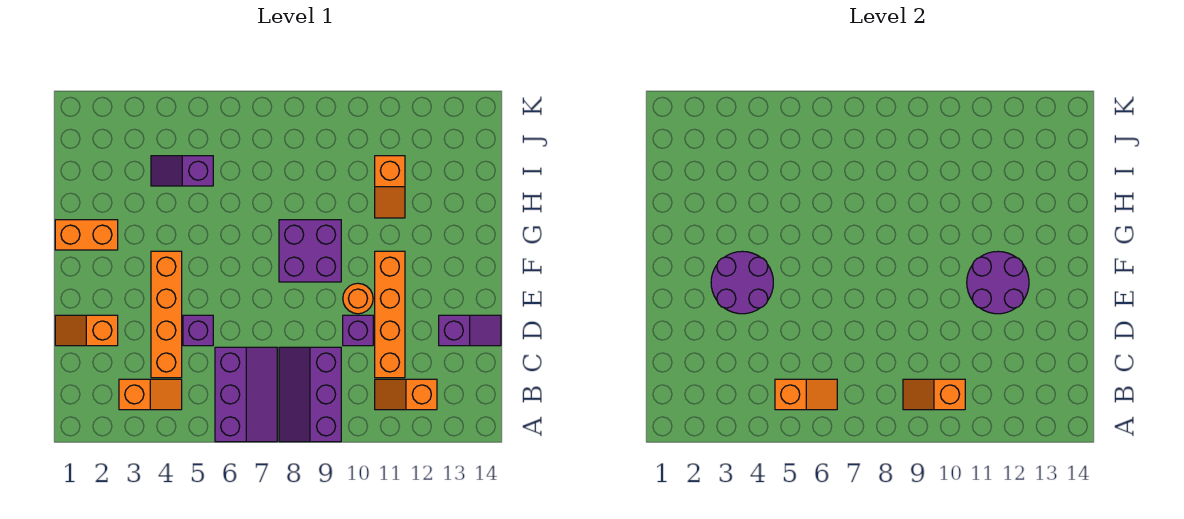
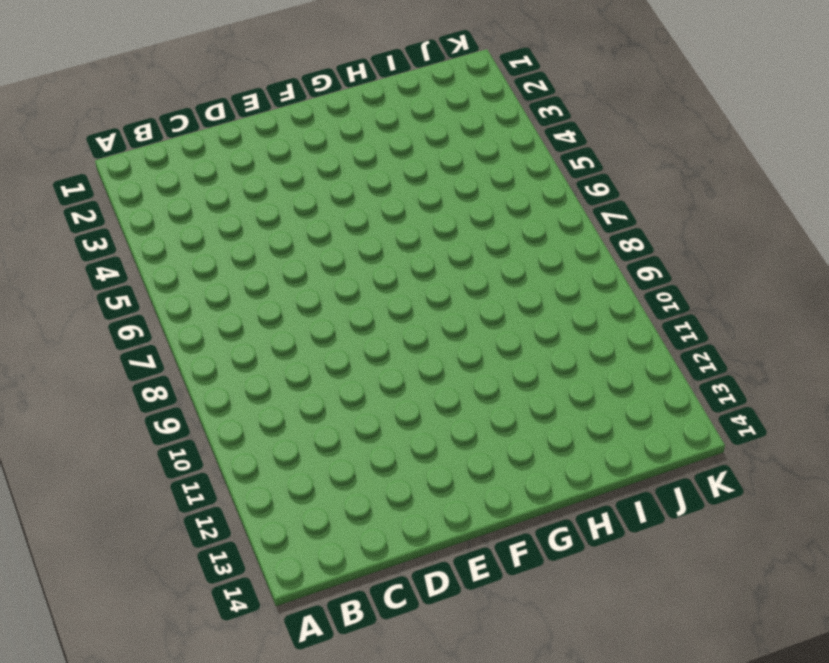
none -> purple slope A6:C7 level 1 top 6
none -> purple slope A8:C9 level 1 top 9
none -> orange slope B3:B4 level 1 top 3

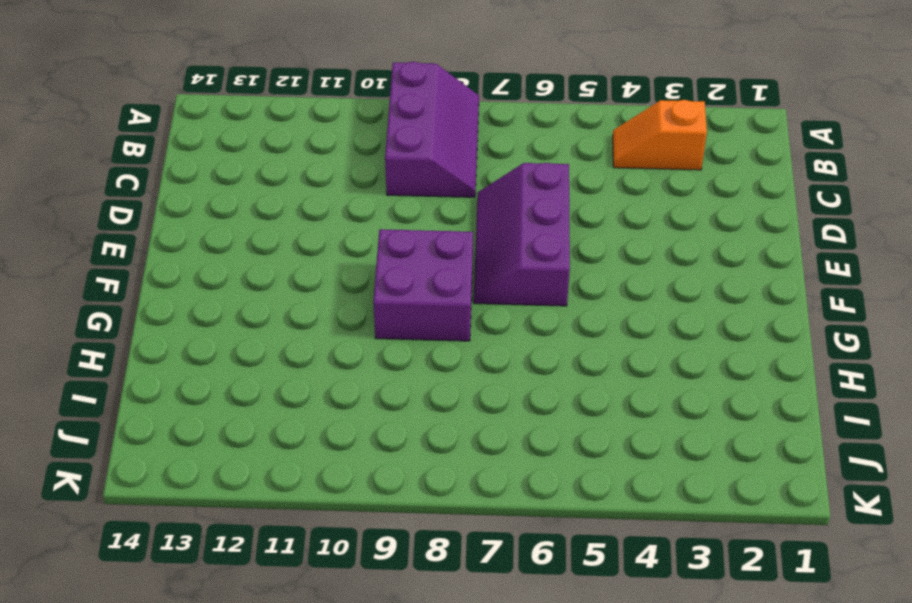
purple slope D6:F7 level 1 top 6 -> purple slope A6:C7 level 1 top 6
none -> orange slope B11:B12 level 1 top 12
none -> orange brick C4:F4 level 1
none -> orange brick C11:F11 level 1

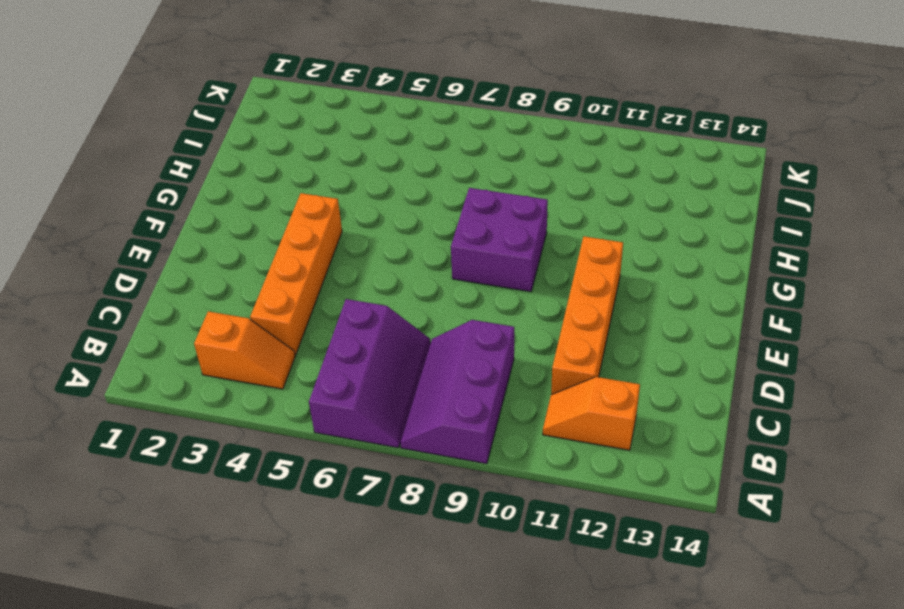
none -> orange slope D1:D2 level 1 top 2
none -> purple brick D5 level 1
none -> purple brick D10 level 1

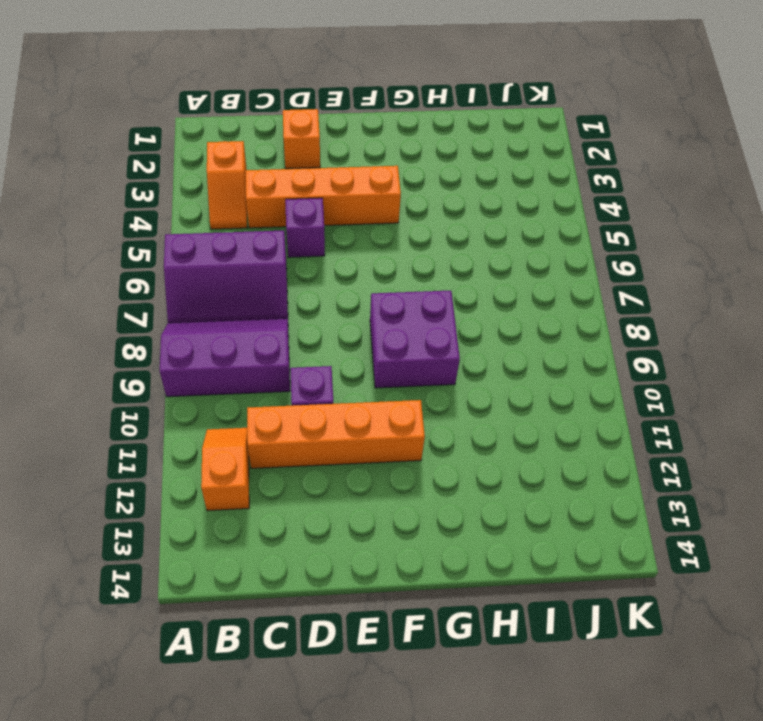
none -> purple slope D13:D14 level 1 top 13
none -> orange round brick E10 level 1
none -> orange brick G1:G2 level 1

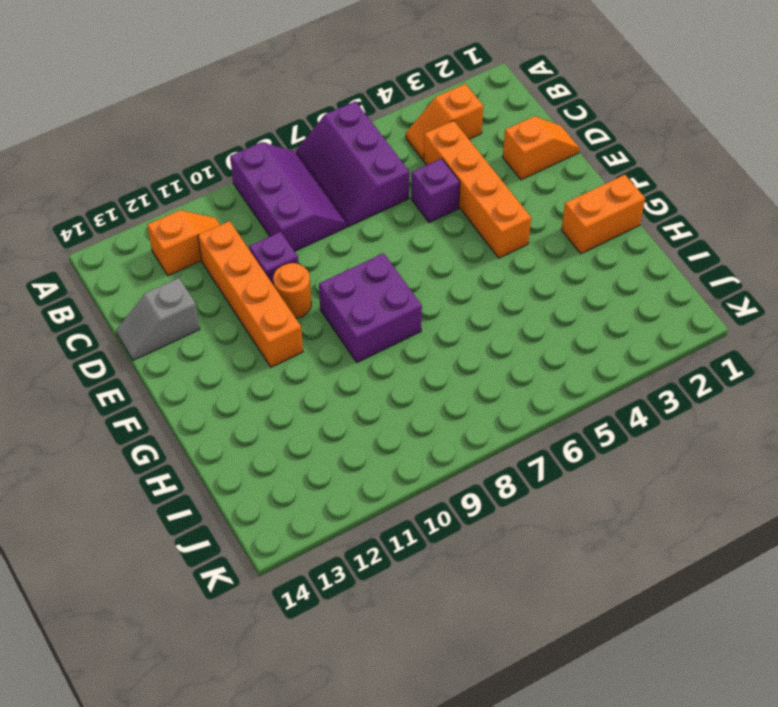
grey slope D13:D14 level 1 top 13 -> purple slope D13:D14 level 1 top 13
none -> orange slope H11:I11 level 1 top I
none -> purple slope I4:I5 level 1 top 5
none -> orange slope B5:B6 level 2 top 5

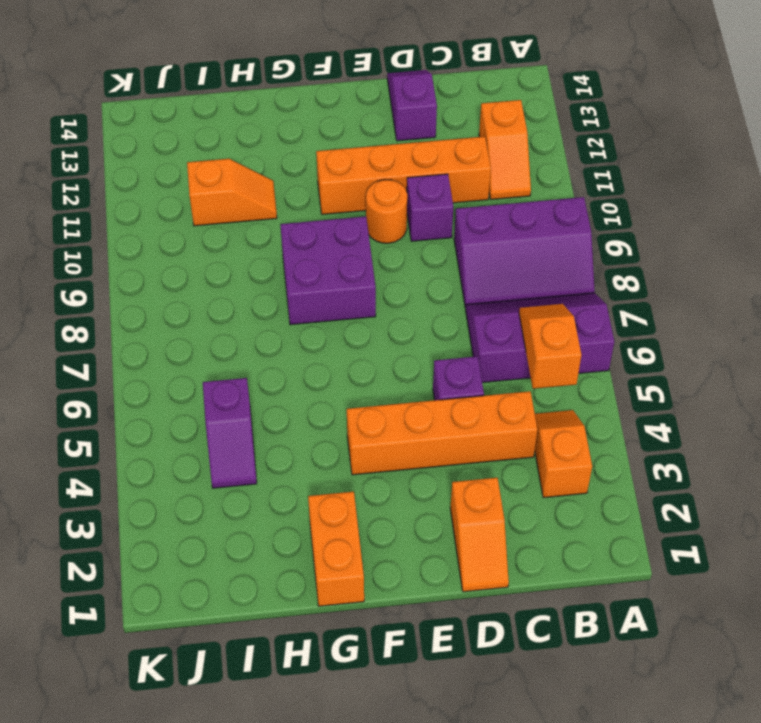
none -> orange slope B9:B10 level 2 top 10
none -> purple round brick E3:F4 level 2
none -> purple round brick E11:F12 level 2

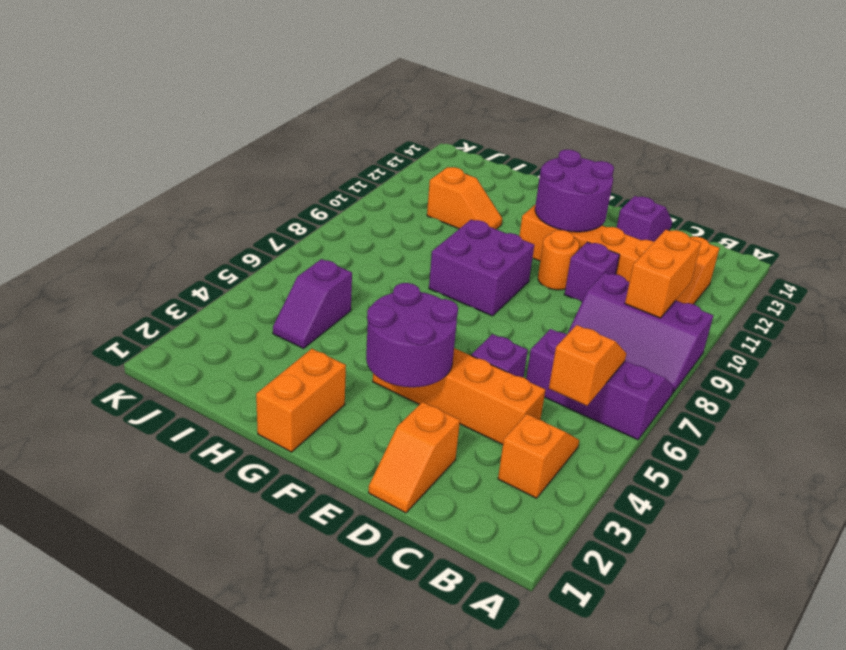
orange brick B9:B10 level 2 -> orange slope B9:B10 level 2 top 10

